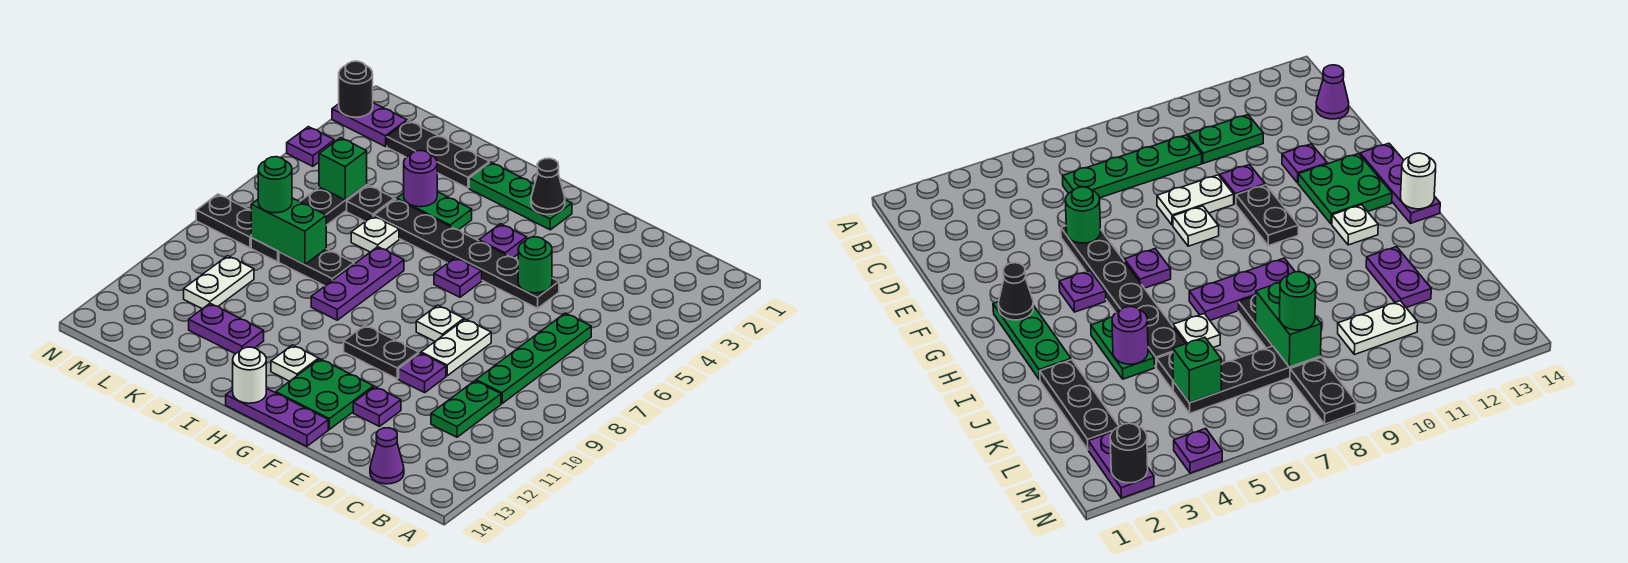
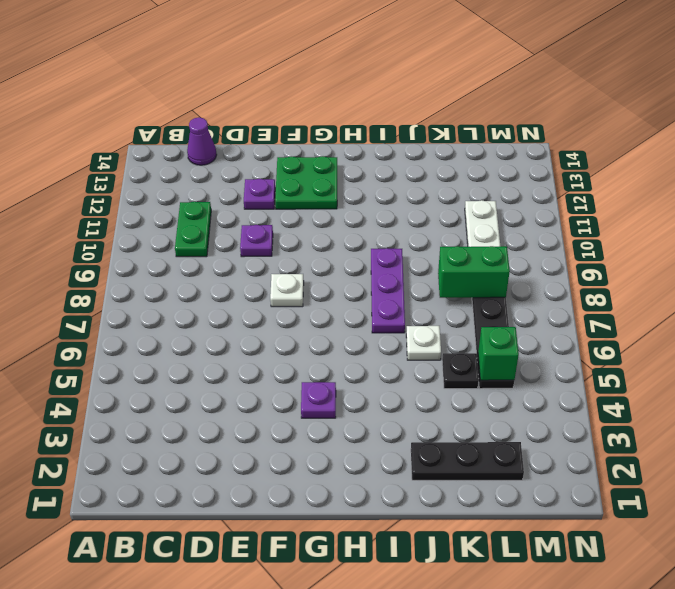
none -> green plate C6:C9 level 1
none -> black plate E5:J5 level 1
none -> white plate E8:E9 level 1
none -> black plate F10:G10 level 1

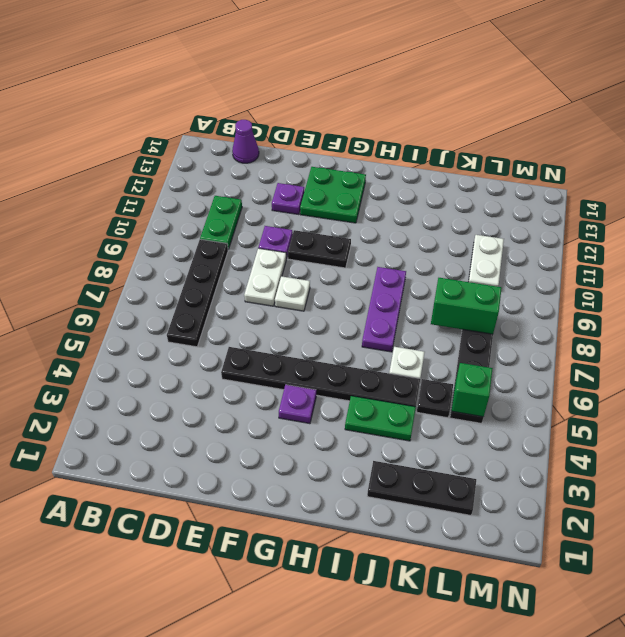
black plate C6:C9 level 1 -> green plate C6:C9 level 1
none -> purple plate F14:H14 level 1
none -> green plate G2:I2 level 1
none -> purple plate G6 level 1
none -> white plate H12 level 1

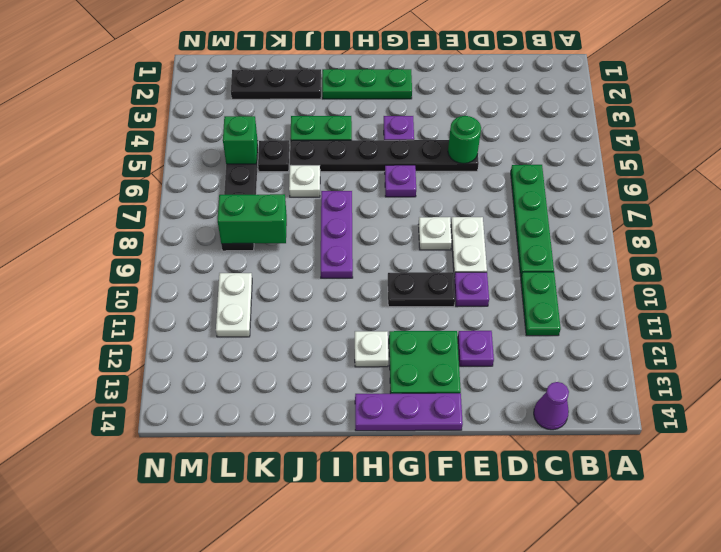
none -> black plate J8:K8 level 1
none -> purple plate J12:K12 level 1
none -> purple plate M2:N2 level 1
none -> black plate M8:N8 level 1

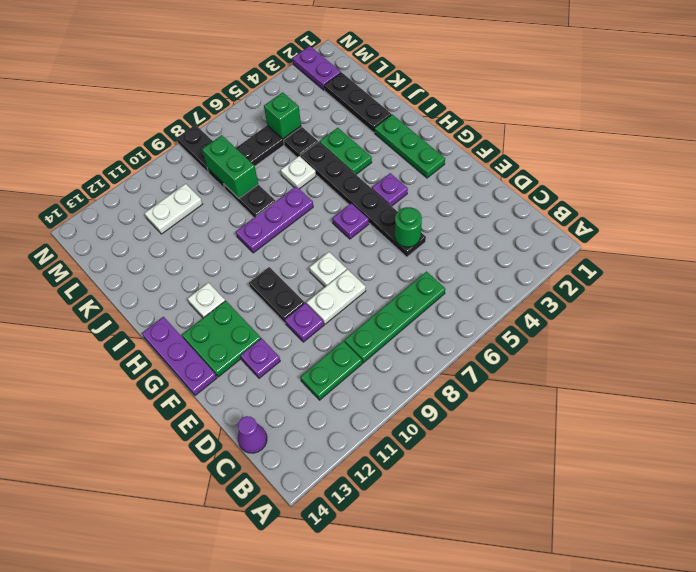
none -> purple plate J12:K12 level 1
none -> purple plate N4 level 1
none -> black cone G2 level 2
none -> white round brick H14 level 2

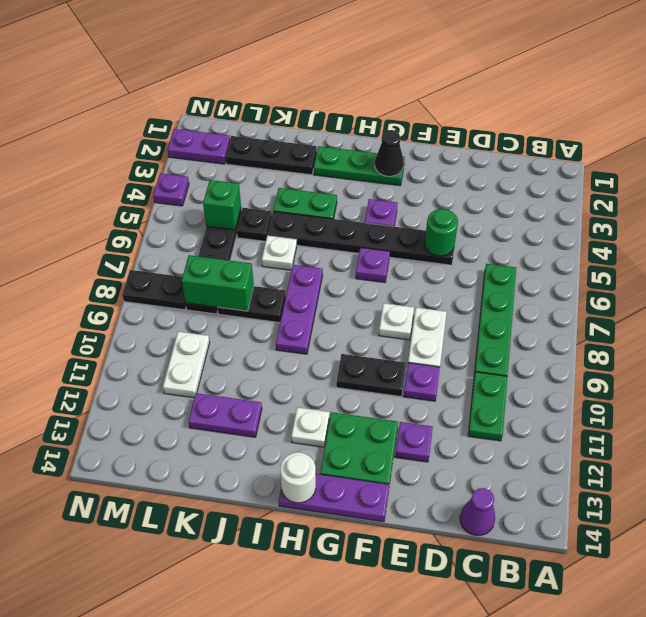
none -> purple round brick J4 level 2
none -> black round brick N2 level 2
none -> green round brick L8 level 3

